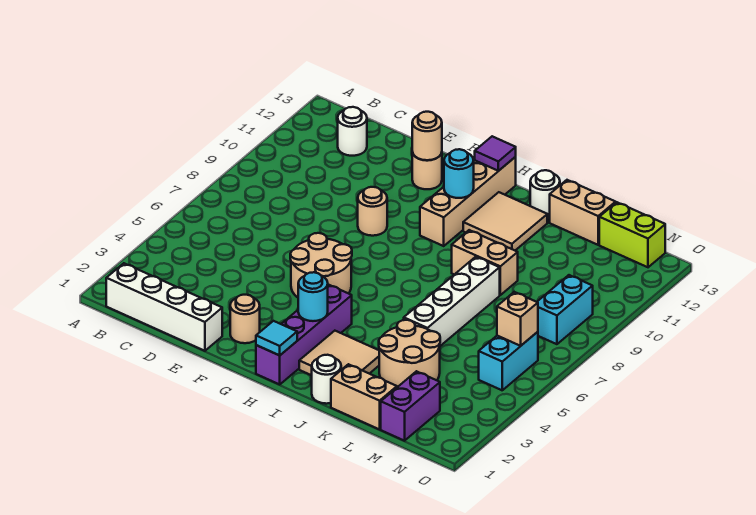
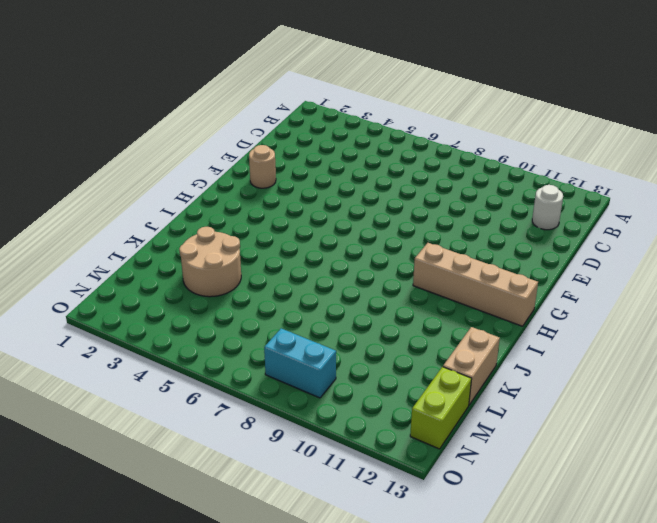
none -> white brick B1:E1 level 1
none -> tan round brick F5:G6 level 1
none -> tan round brick F9 level 1

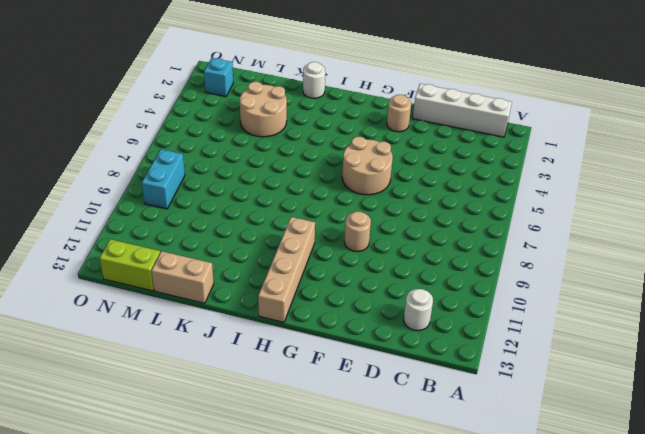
cyan brick N2 level 1 -> none
none -> tan round brick F12 level 1
none -> purple brick H1:H4 level 1
none -> tan tile I2:J3 level 1

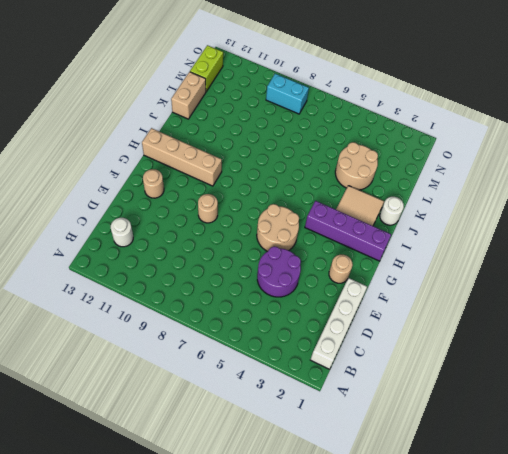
purple round brick D4:E5 level 1 -> none
none -> tan tile I11:J12 level 1
none -> tan brick J9:K9 level 1
none -> white round brick J13 level 1

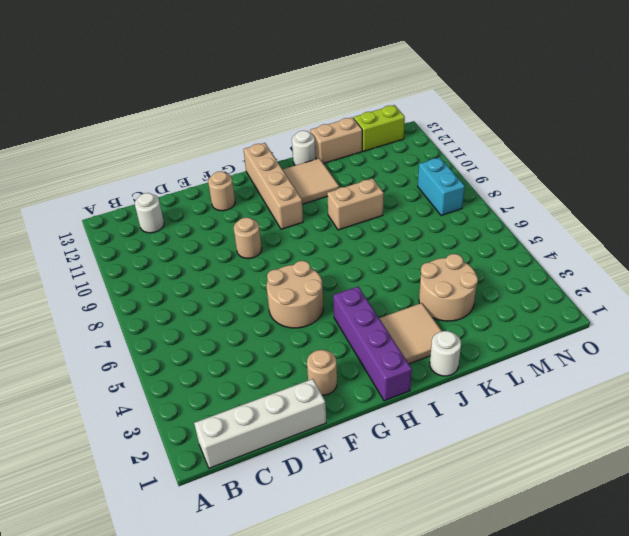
none -> tan brick K1:L1 level 1
none -> white brick K5:K8 level 1
none -> purple brick M1:M2 level 1

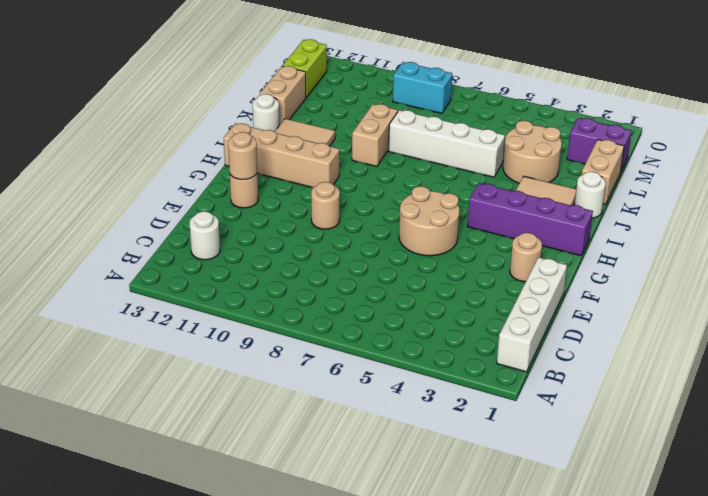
none -> cyan brick N5:N6 level 1
none -> cyan tile H1 level 2
none -> cyan round brick H3 level 2

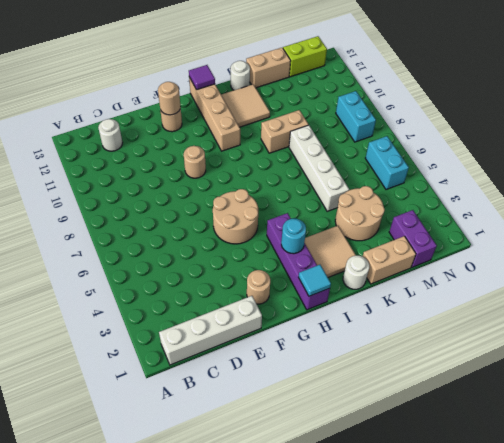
none -> cyan round brick H11 level 2
none -> tan brick N6 level 2

